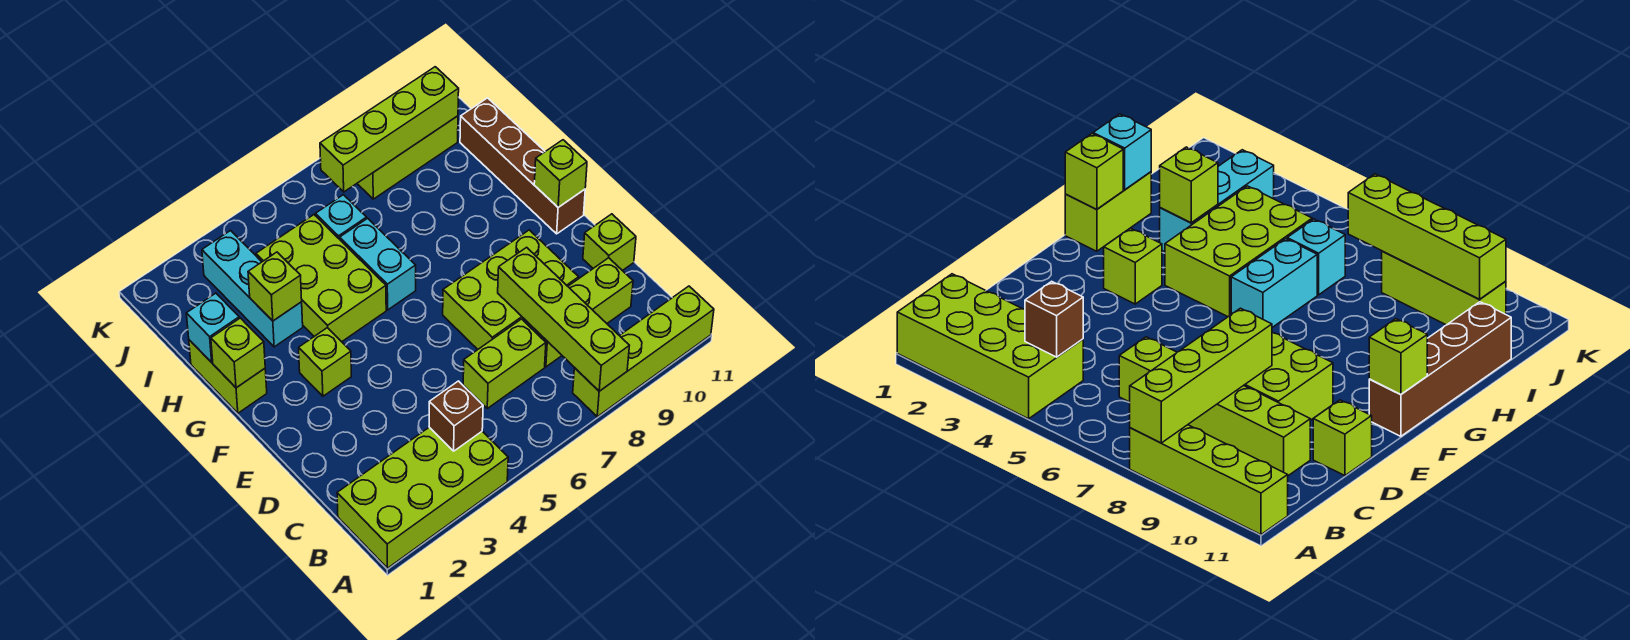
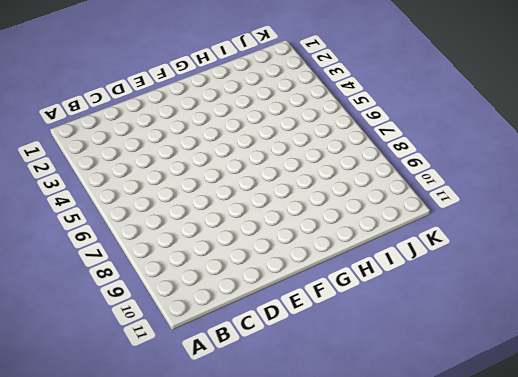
none -> lime brick A1:B4 level 1
none -> lime brick A8:A11 level 1
none -> lime brick C6:C7 level 1

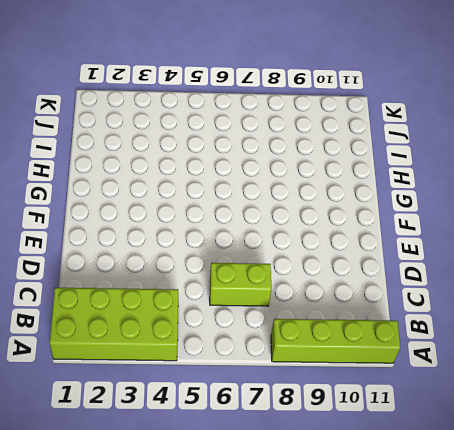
none -> lime brick C8:C10 level 1
none -> lime brick D7:E9 level 1
none -> lime brick D11 level 1

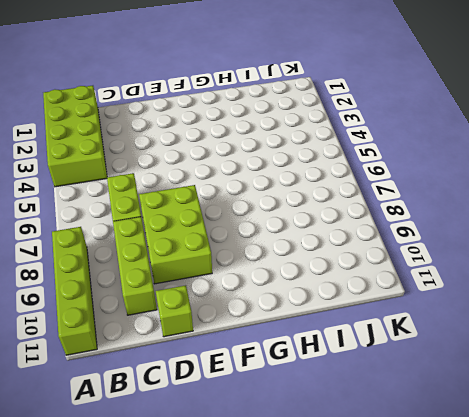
none -> lime brick F3 level 1
none -> brown brick F11:I11 level 1
none -> lime brick G1:H1 level 1

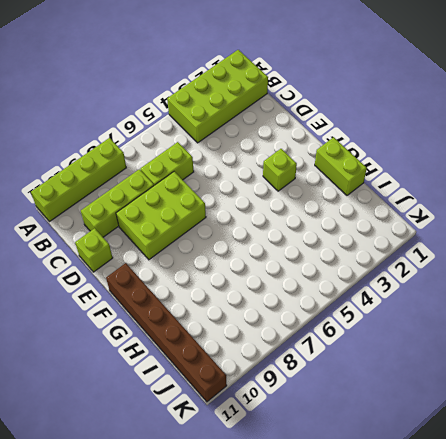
brown brick F11:K11 level 1 -> brown brick F11:I11 level 1
none -> lime brick G4:I5 level 1
none -> cyan brick G6:H6 level 1
none -> cyan brick H3:J3 level 1

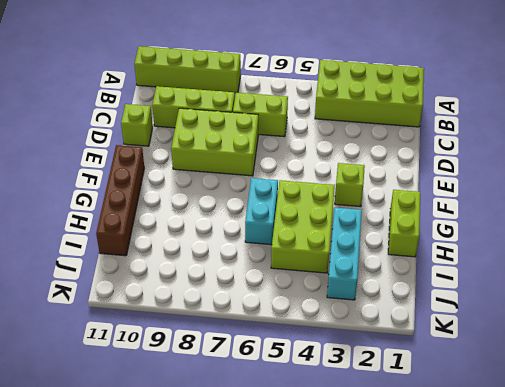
none -> cyan brick I6 level 1
none -> lime brick J8:J10 level 1
none -> lime brick A8:D8 level 2

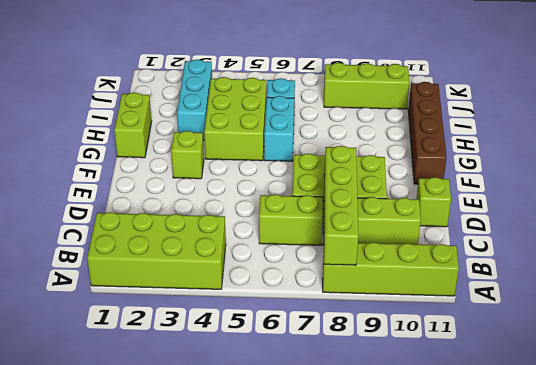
none -> brown brick B4 level 2
none -> lime brick F11 level 2
none -> lime brick G1 level 2

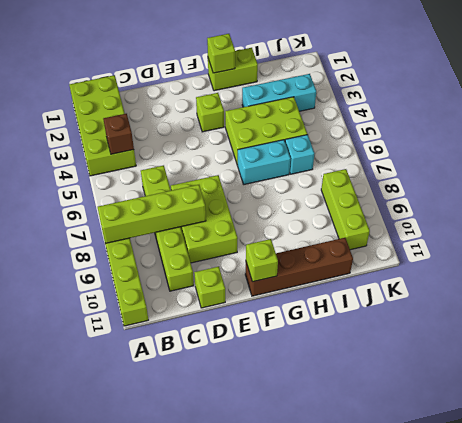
none -> cyan brick H1 level 2
none -> lime brick H3 level 2
none -> lime brick J7:J10 level 2

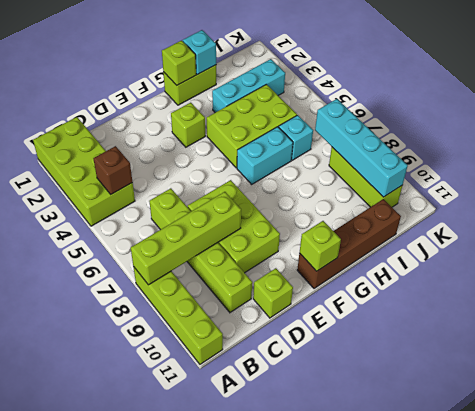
cyan brick J7:J10 level 2 -> lime brick J7:J10 level 2
none -> lime brick H3 level 2

